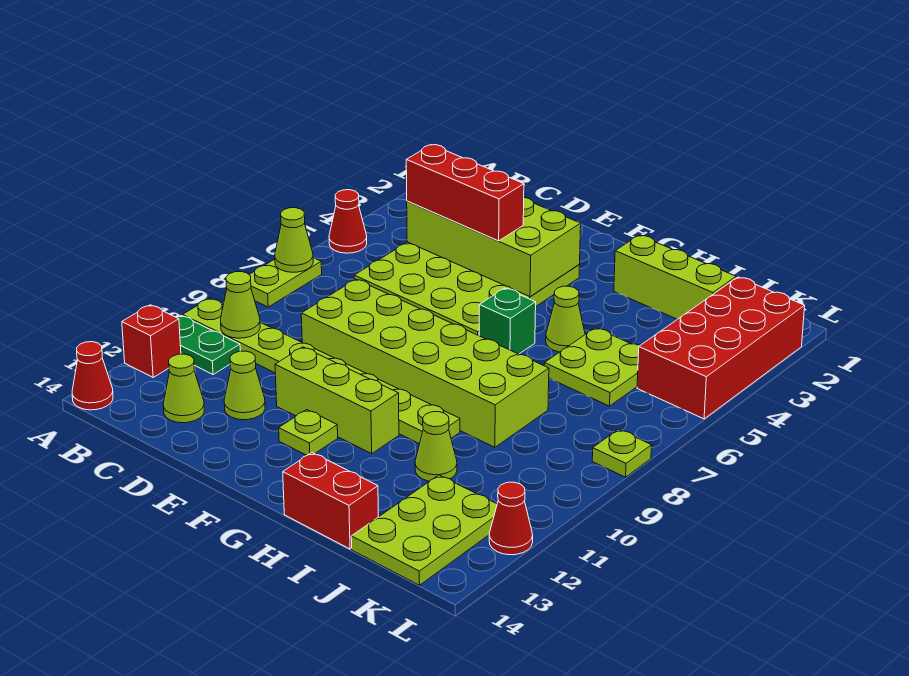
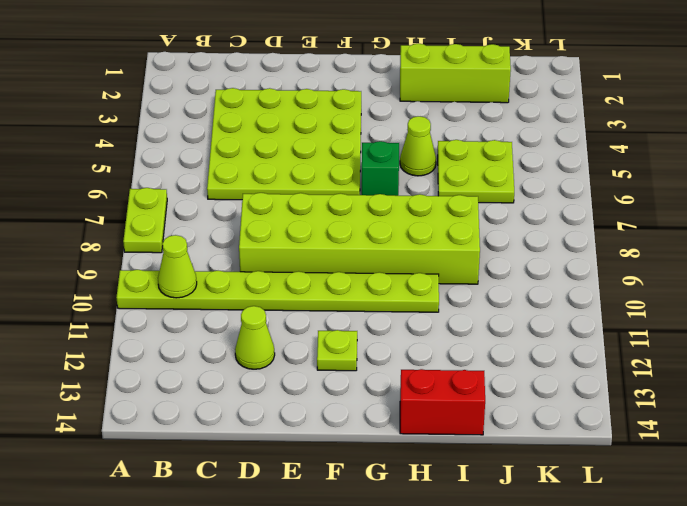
none -> red cone A5 level 1
none -> green plate A11:B11 level 1
none -> red brick A12 level 1

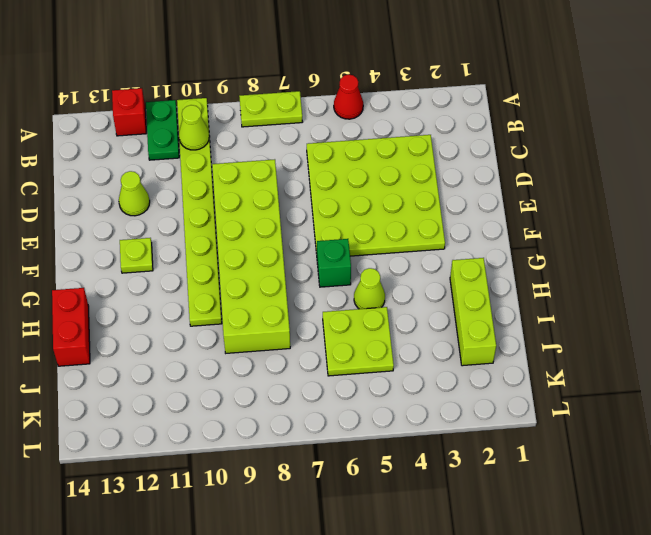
none -> red cone A14 level 1
none -> lime cone C13 level 1
none -> lime brick E11:G11 level 1

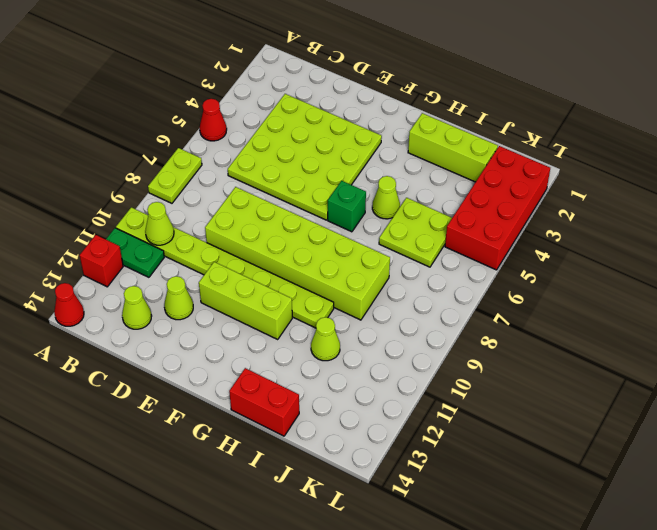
none -> lime plate F12 level 1
none -> lime plate J12:K14 level 1
none -> lime plate L8 level 1

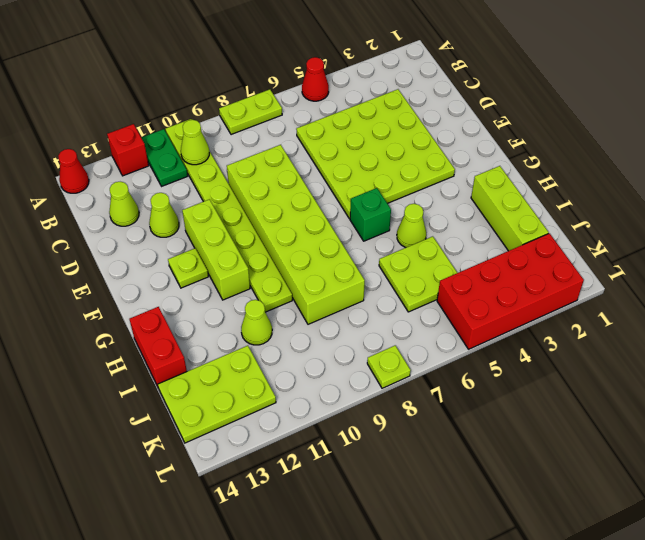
none -> red cone L12 level 1
none -> lime cone A7 level 2
none -> lime brick C3:F4 level 2

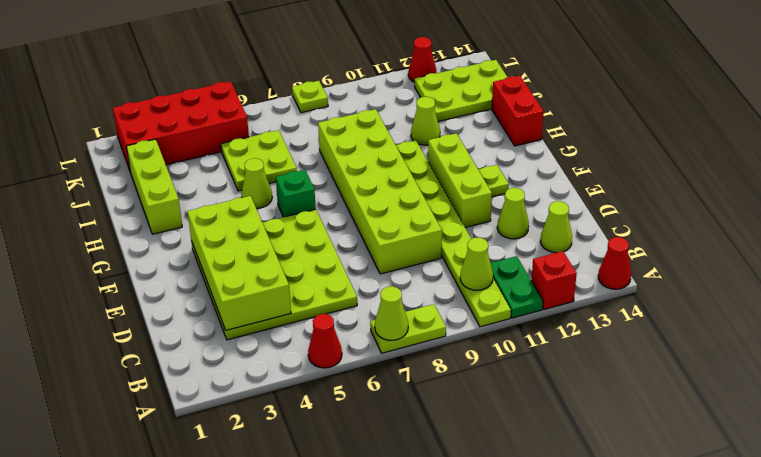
none -> red brick C4:E4 level 3

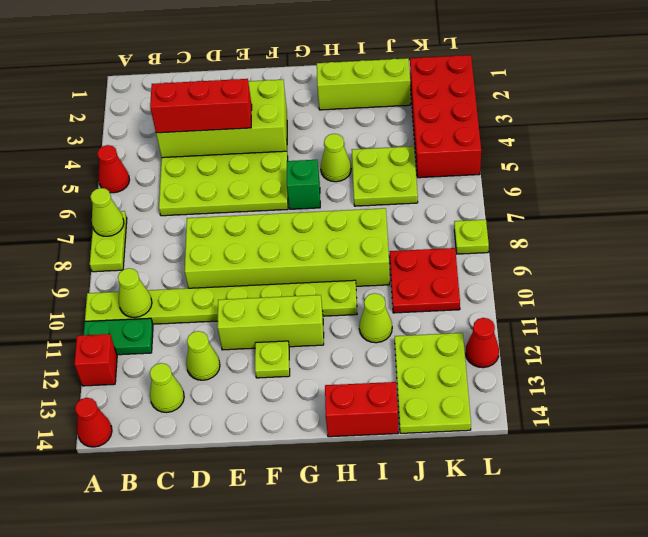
red plate J9:K10 level 1 -> none

